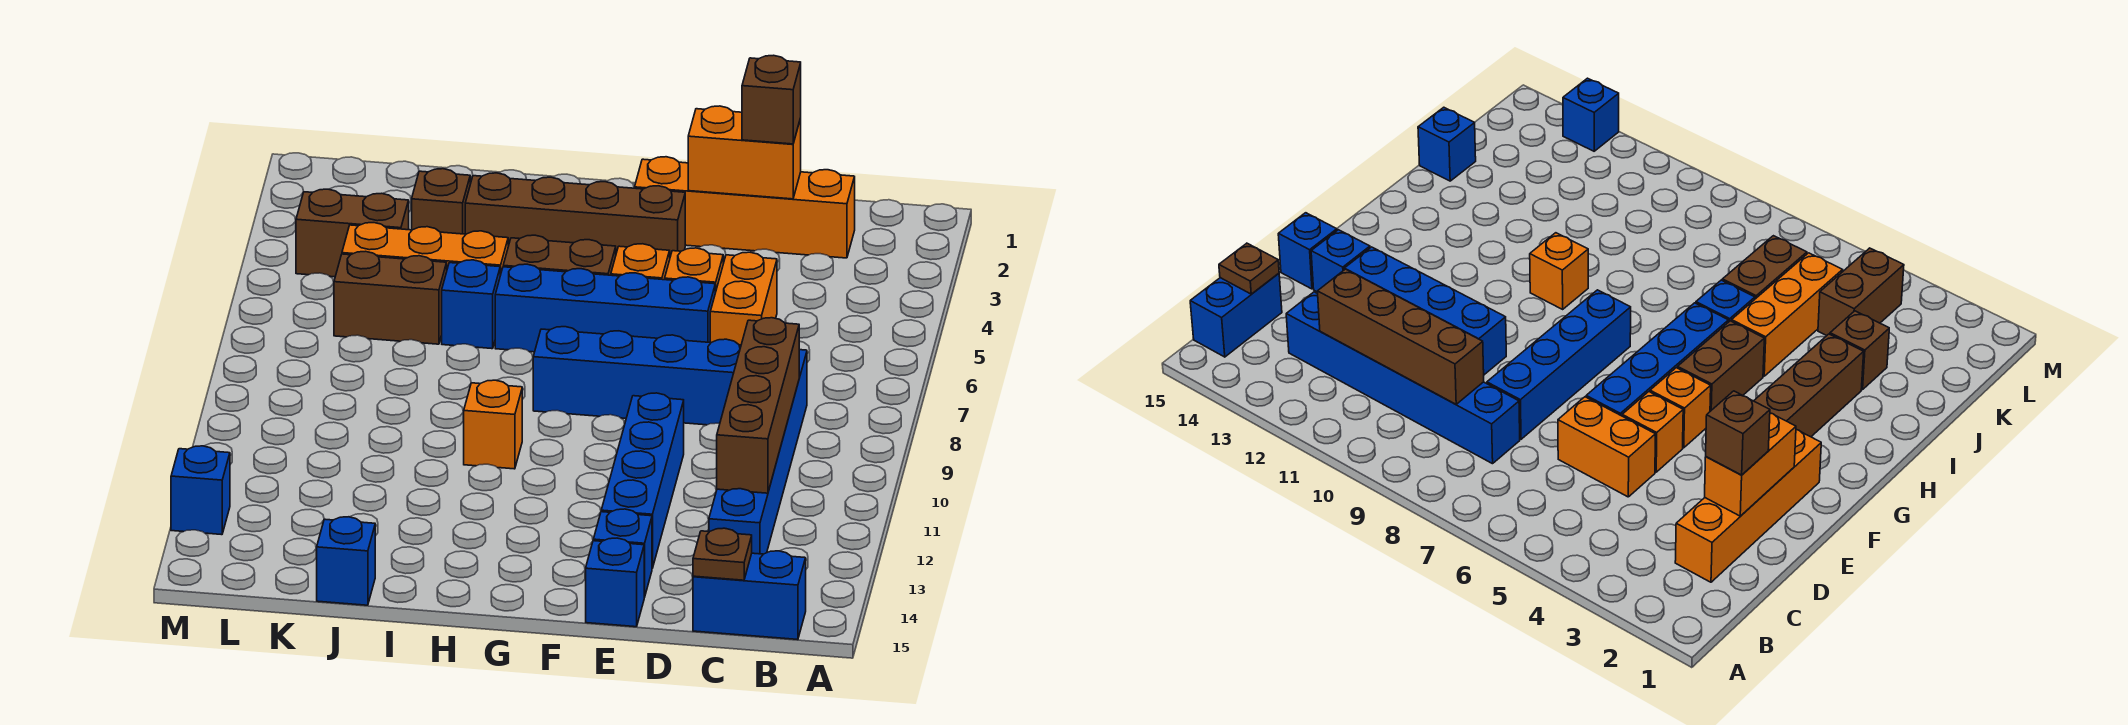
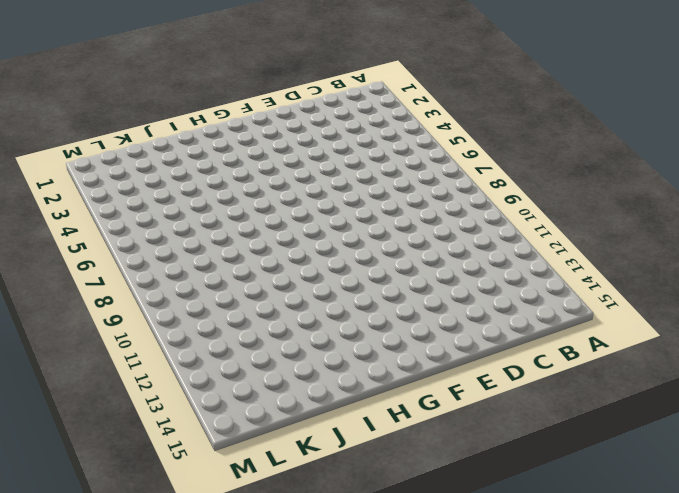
none -> blue brick B15:C15 level 1
none -> orange brick C2:F2 level 1
none -> blue brick C8:C13 level 1

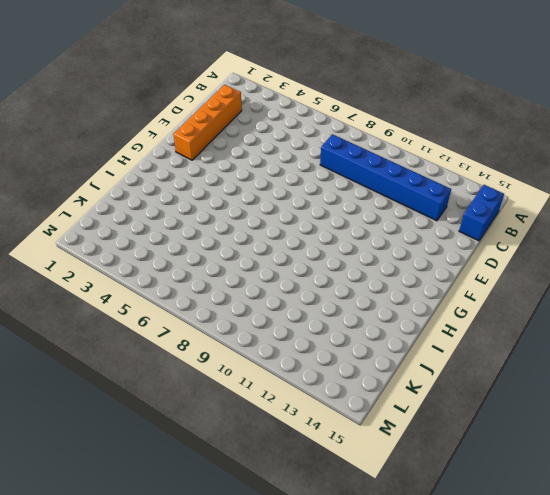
none -> orange brick D5:D6 level 1
none -> blue brick D8:G8 level 1
none -> orange brick E5 level 1

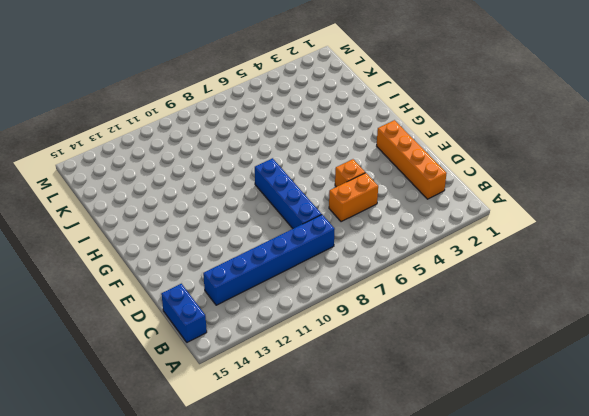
none -> blue brick E6:H6 level 1
none -> blue brick E10:E13 level 1
none -> blue brick E14 level 1

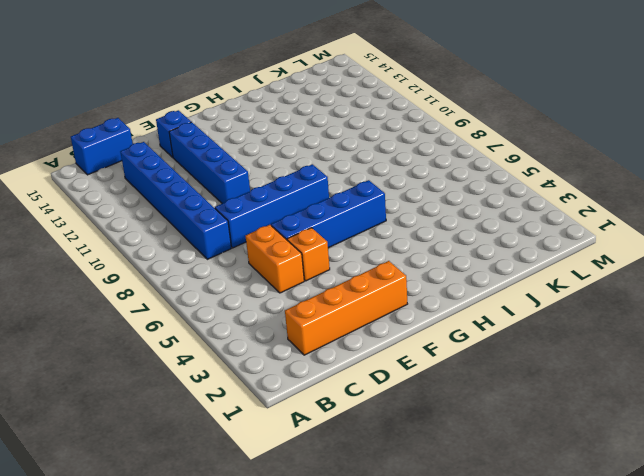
none -> blue brick E15 level 1
none -> brown brick F3:I3 level 1
none -> orange brick F5 level 1

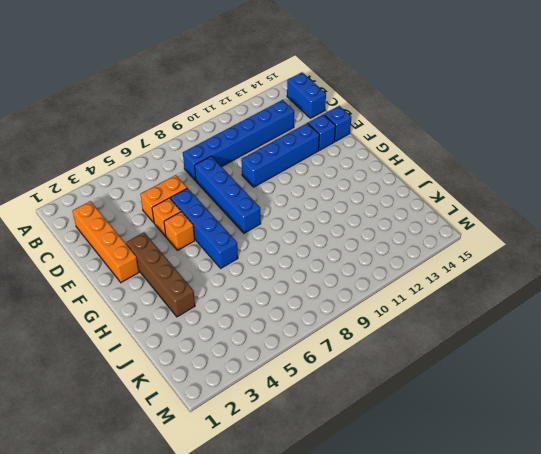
none -> brown brick G5:H5 level 1
none -> orange brick H10 level 1
none -> orange brick I5:K5 level 1

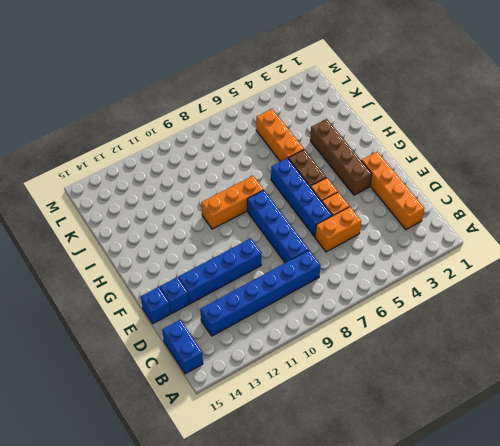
orange brick H8:H10 level 1 -> orange brick H10 level 1
none -> blue brick I6 level 1
none -> brown brick J3 level 1
none -> brown brick J6:K6 level 1

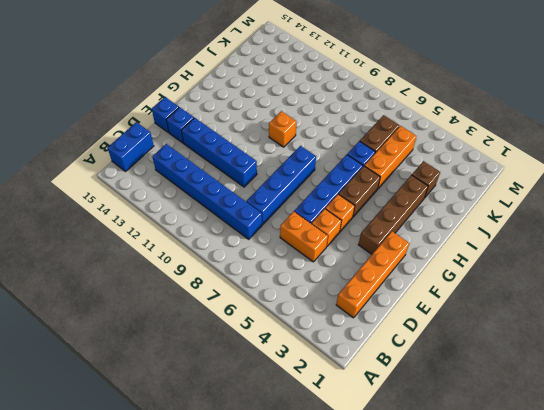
none -> blue brick J15 level 1
none -> brown brick K4:L4 level 1
none -> blue brick M13 level 1

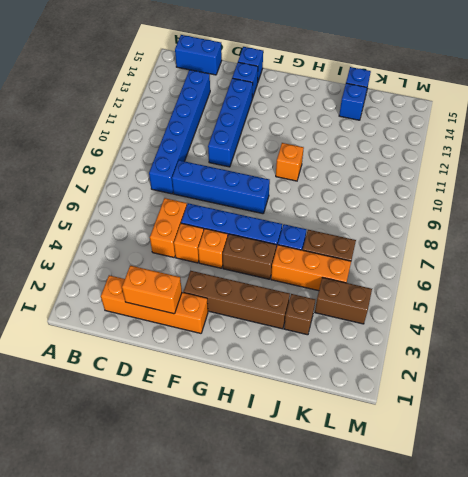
blue brick J14 level 1 -> blue brick M13 level 1
none -> brown brick C9:C12 level 2
none -> brown plate C15 level 2
none -> brown brick D2 level 3

